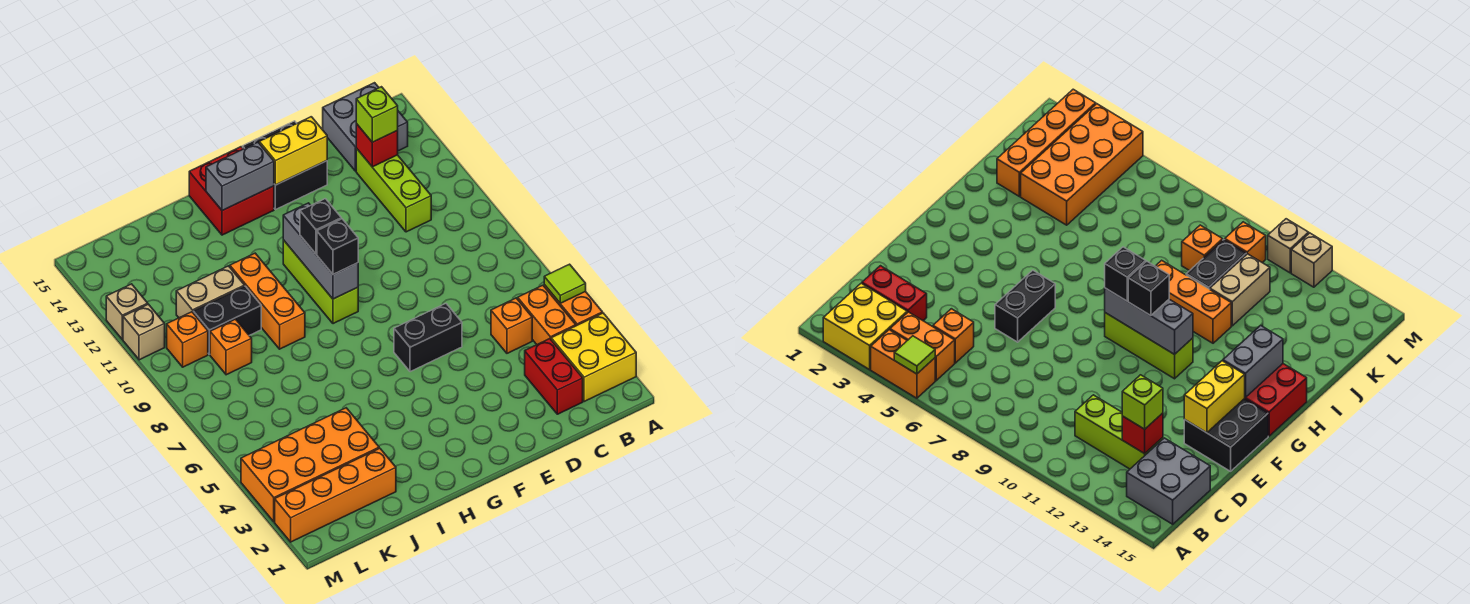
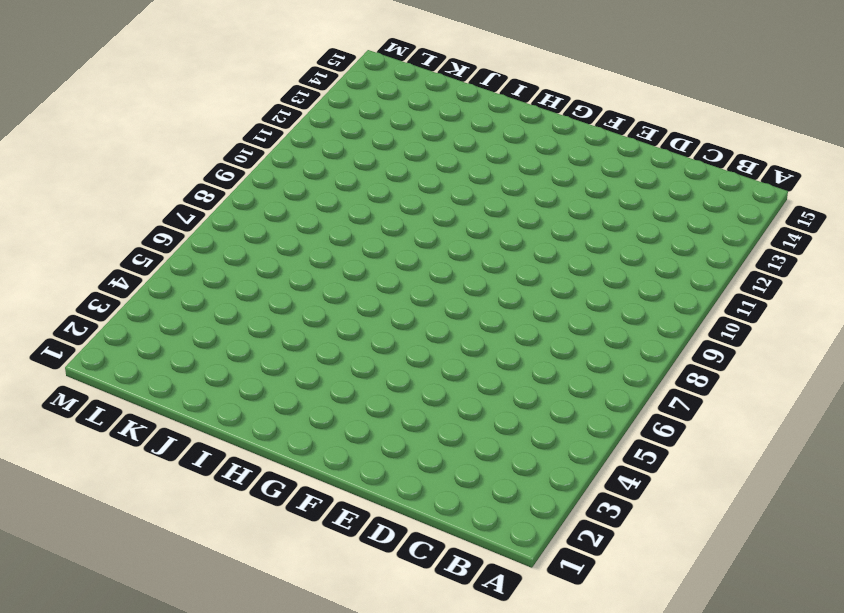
none -> yellow brick A2:B3 level 1
none -> orange brick A4:A5 level 1
none -> orange brick B4:B5 level 1

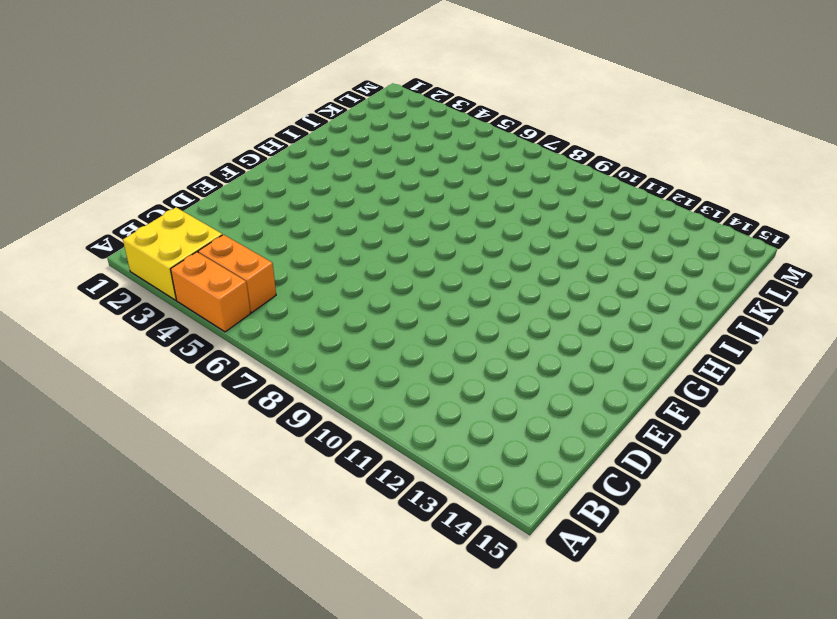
none -> grey brick B14:C15 level 1
none -> red brick C2:C3 level 1
none -> orange brick C5 level 1

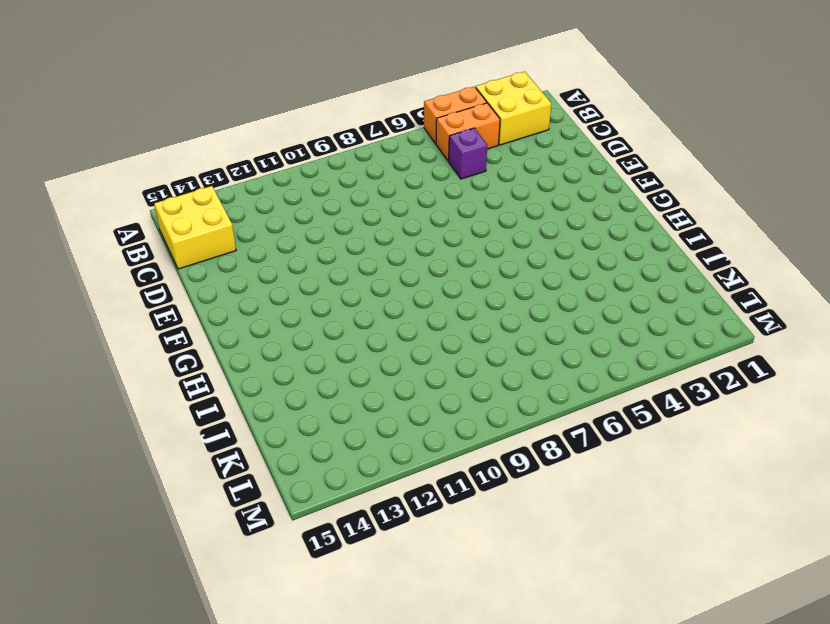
yellow brick B14:C15 level 1 -> grey brick B14:C15 level 1
purple brick C5 level 1 -> orange brick C5 level 1
none -> red brick C2:C3 level 1
none -> lime brick C11:C13 level 1
none -> black brick E6:F6 level 1

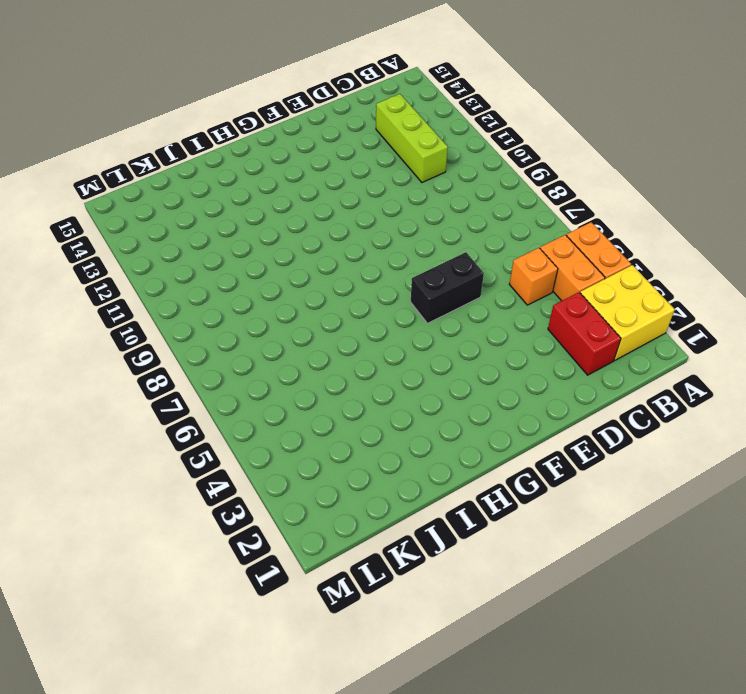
none -> grey brick B14:C15 level 1
none -> black brick E14:F15 level 1
none -> lime brick G9:G11 level 1

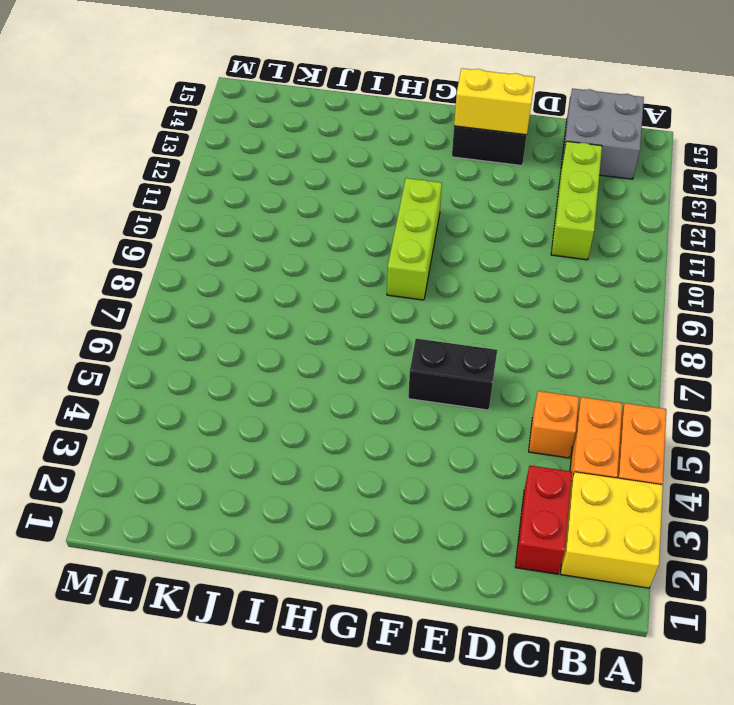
none -> red brick G14:H15 level 1
none -> orange brick I9:I11 level 1
none -> orange brick J2:M2 level 1

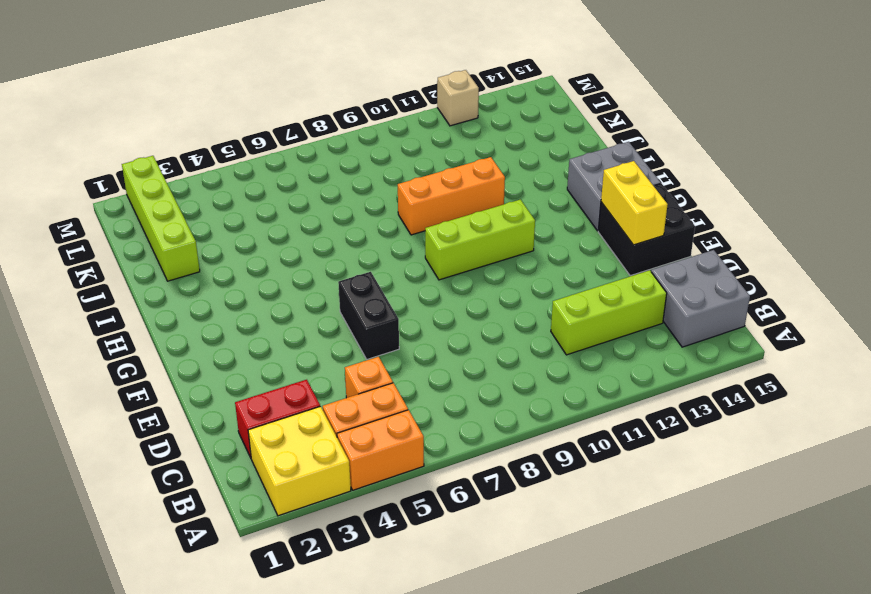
grey brick G14:H15 level 1 -> red brick G14:H15 level 1
lime brick J2:M2 level 1 -> orange brick J2:M2 level 1
none -> orange brick J3:M4 level 1
none -> black brick J10:K10 level 1
none -> tan brick J11:K11 level 1

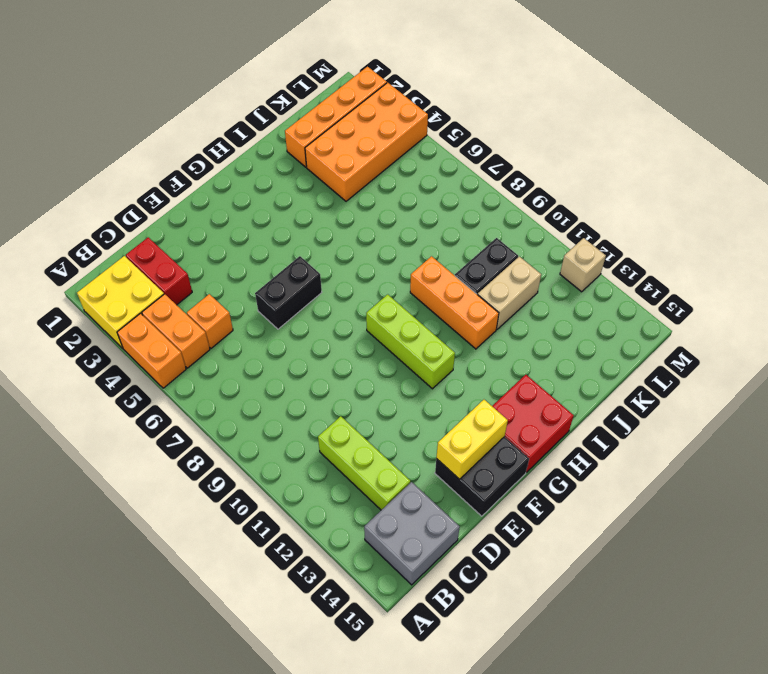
none -> orange brick K9 level 1
none -> orange brick L10 level 1
none -> tan brick M11 level 1

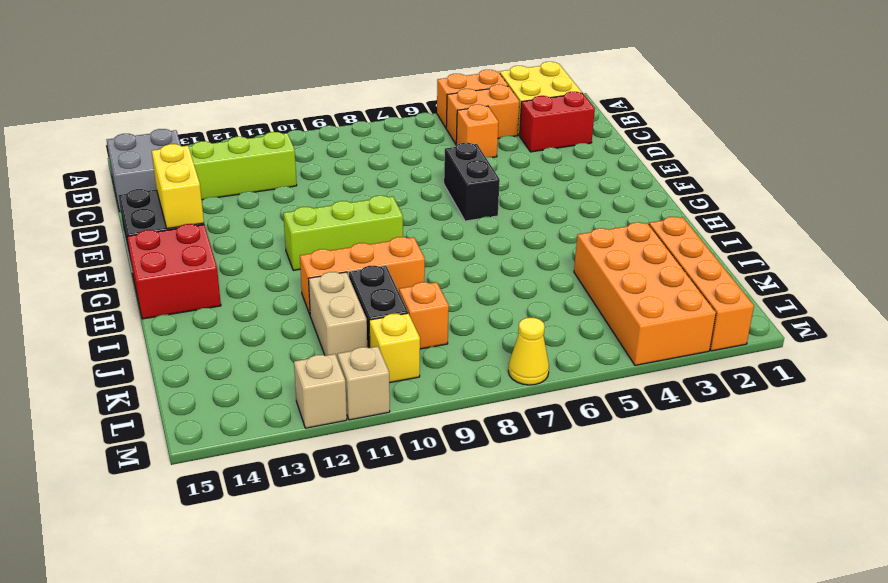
yellow brick L10 level 1 -> orange brick L10 level 1
yellow cone M7 level 1 -> none
none -> lime tile A5 level 2
none -> red brick C13 level 2
none -> grey brick G9:G11 level 2

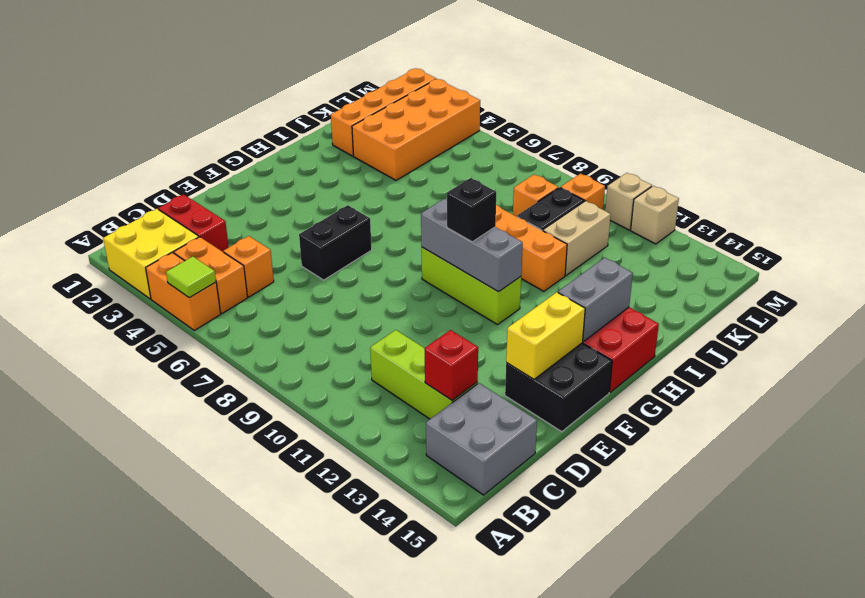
none -> lime brick C13 level 3
none -> black brick G9 level 3

